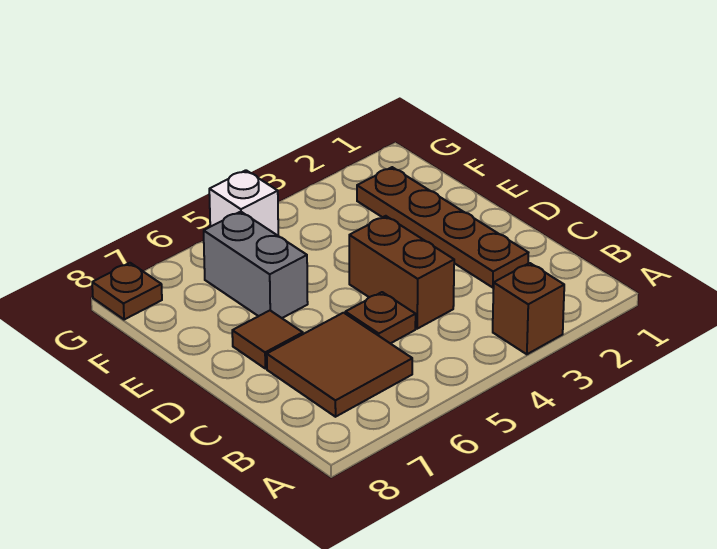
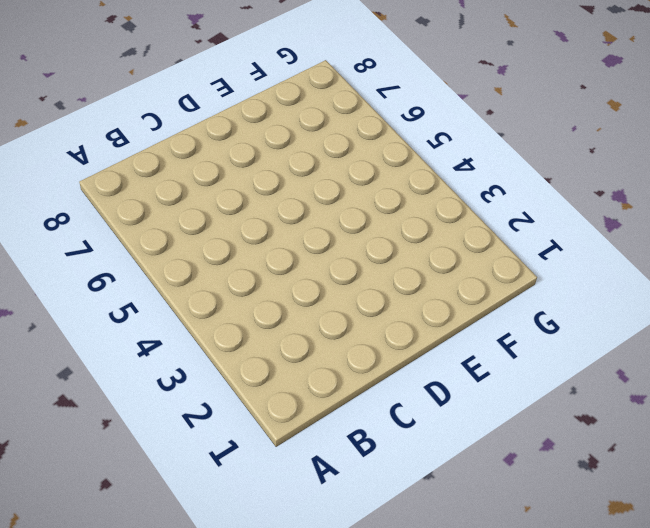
none -> brown brick A3 level 1
none -> brown tile B6:C7 level 1

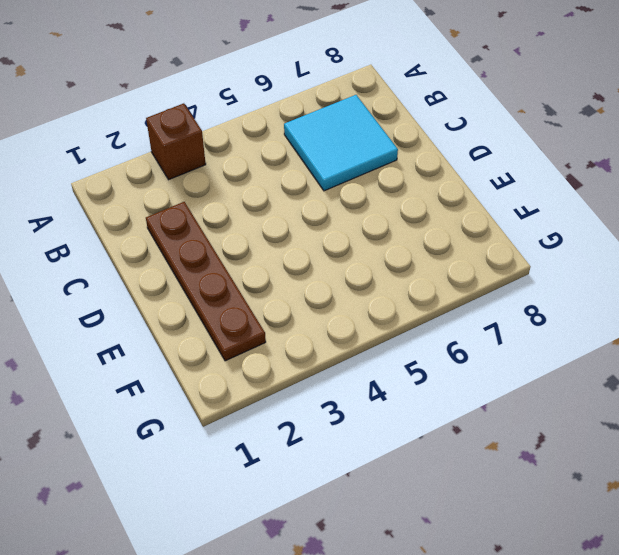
cyan tile B6:C7 level 1 -> brown tile B6:C7 level 1
none -> brown brick C4:D4 level 1
none -> brown plate C5 level 1

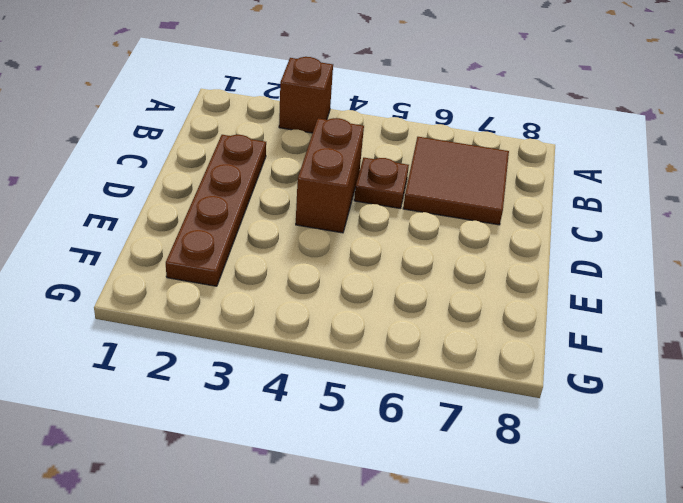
none -> brown tile D7 level 1
none -> grey brick E6:F6 level 1

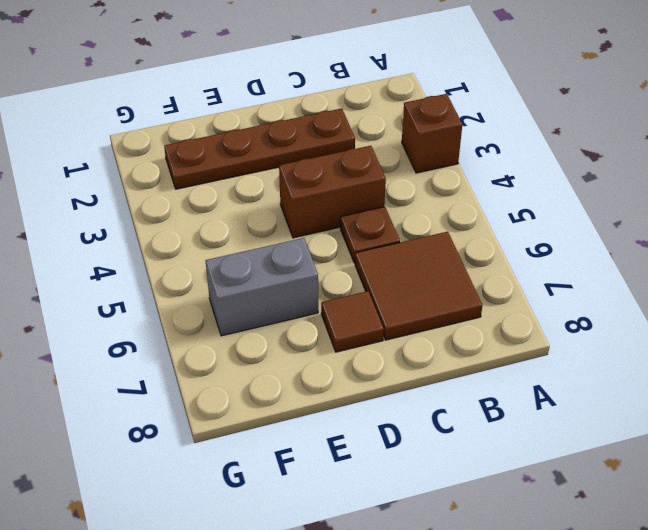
none -> white brick G5 level 1
none -> brown plate G8 level 1

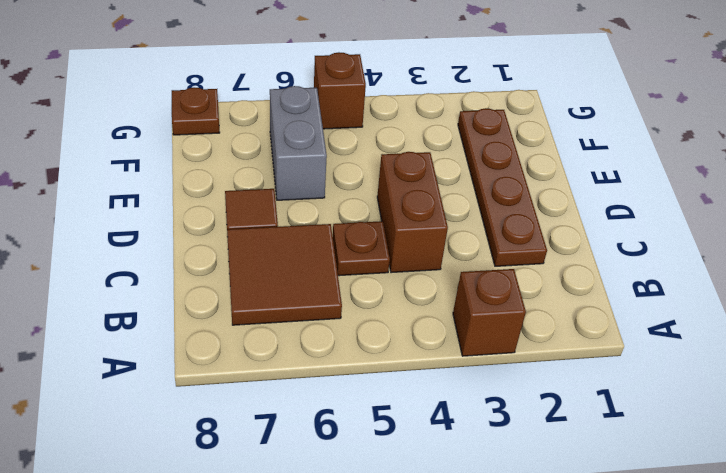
brown brick G5 level 1 -> white brick G5 level 1

